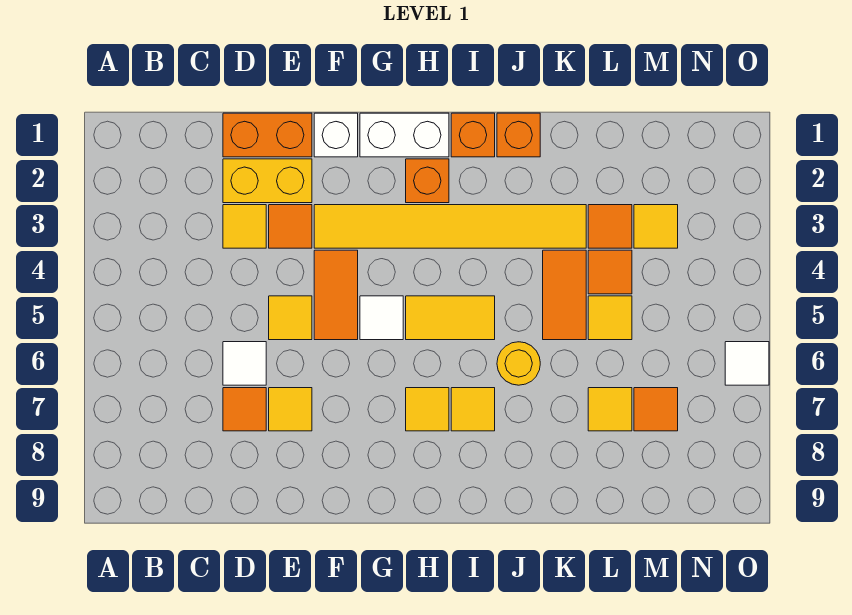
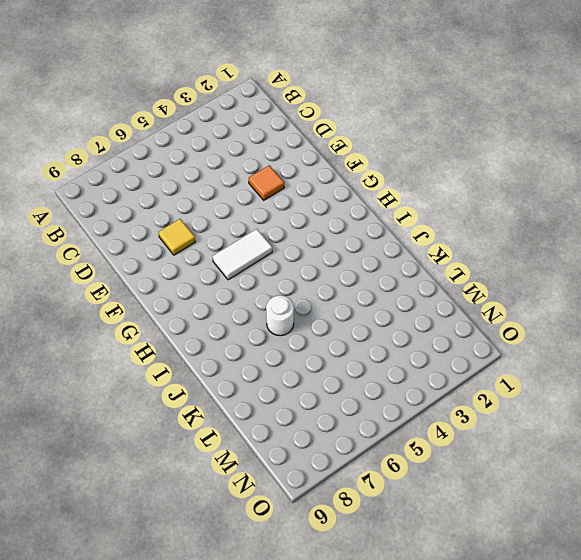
white tile G5:G6 level 1 -> white tile G5 level 1
white round brick J6 level 1 -> yellow round brick J6 level 1
none -> orange brick D1:E1 level 1
none -> yellow brick D2:E2 level 1
none -> yellow tile D3 level 1

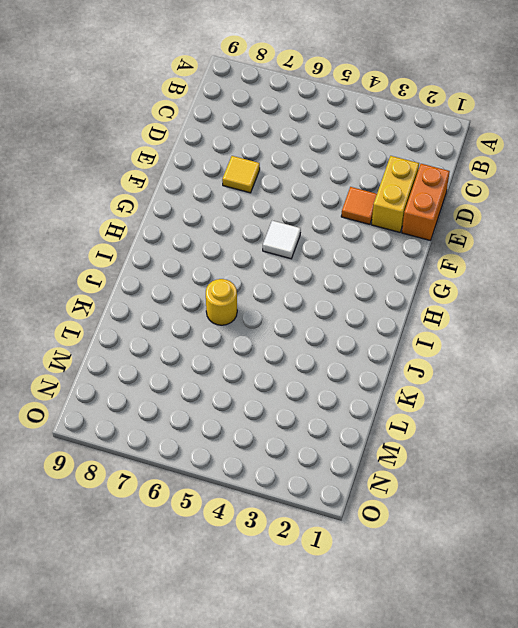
none -> yellow tile D3 level 1
none -> white tile D6 level 1
none -> orange tile D7 level 1

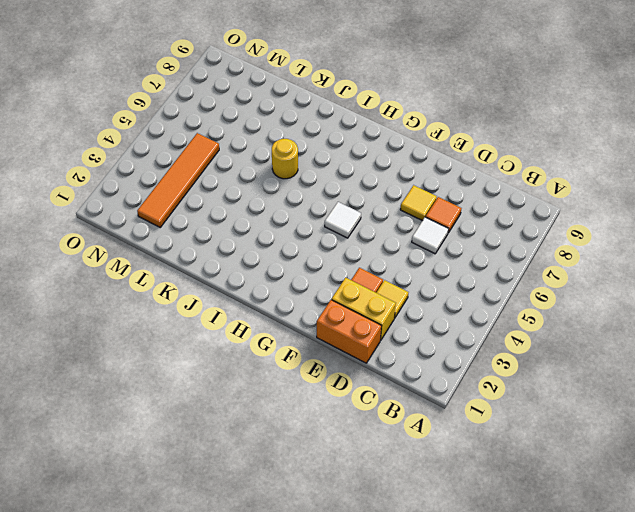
orange tile M2:M5 level 1 -> yellow tile M3 level 1
none -> yellow tile E5 level 1
none -> white brick F1 level 1
none -> yellow tile F3:K3 level 1

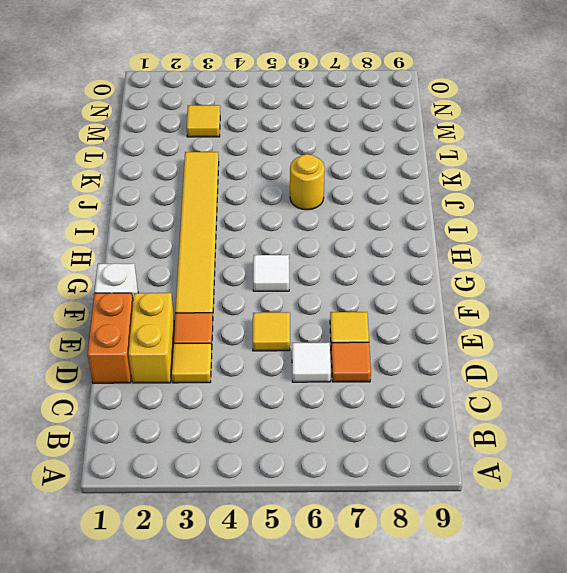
none -> orange tile F4:F5 level 1
none -> white brick G1:H1 level 1
none -> orange brick H2 level 1

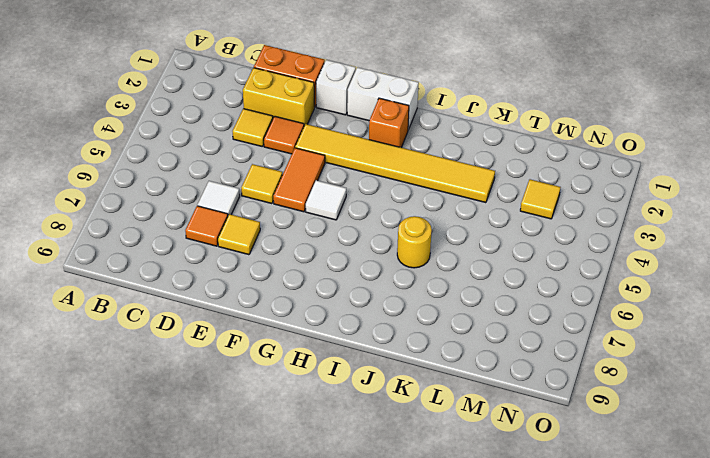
none -> yellow tile H5:I5 level 1
none -> yellow tile H7 level 1
none -> orange brick I1 level 1

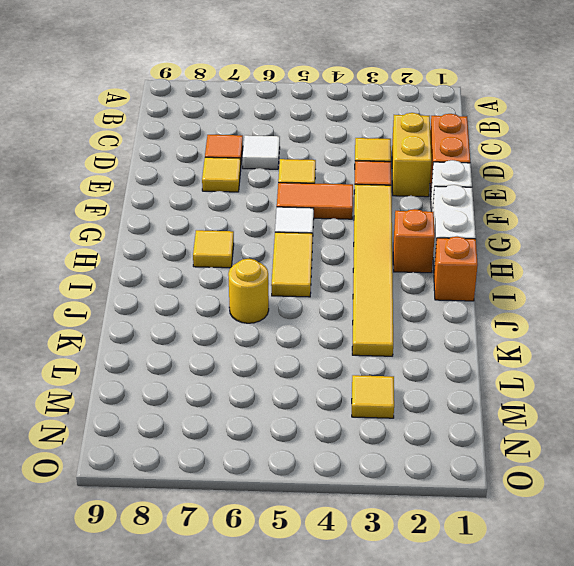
none -> yellow tile I7 level 1
none -> orange brick J1 level 1
none -> orange tile K4:K5 level 1

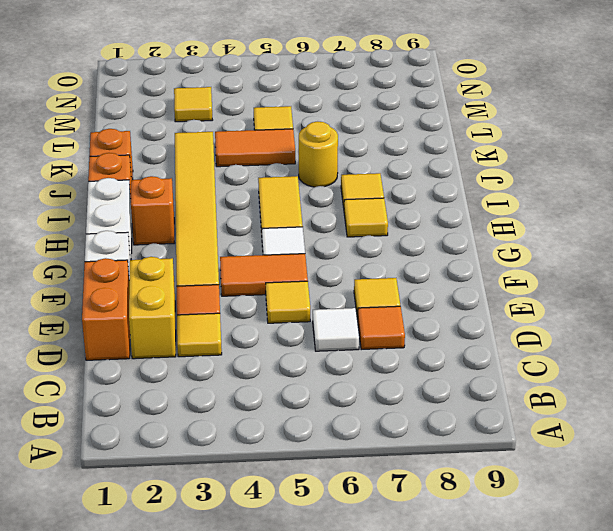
none -> orange tile L3 level 1
none -> orange tile L4 level 1
none -> yellow tile L7 level 1

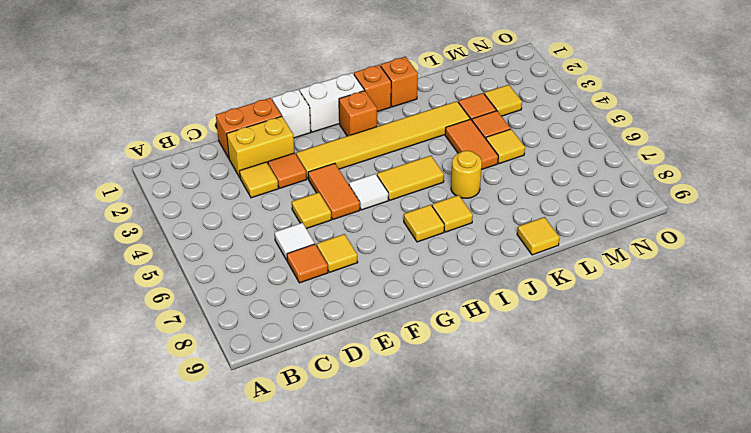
yellow tile K9 level 1 -> yellow tile L7 level 1
none -> orange tile M7 level 1
none -> white tile O6 level 1

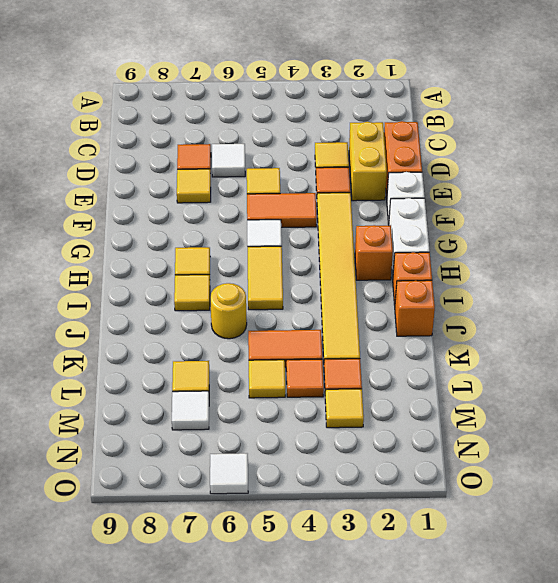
white tile M7 level 1 -> orange tile M7 level 1

